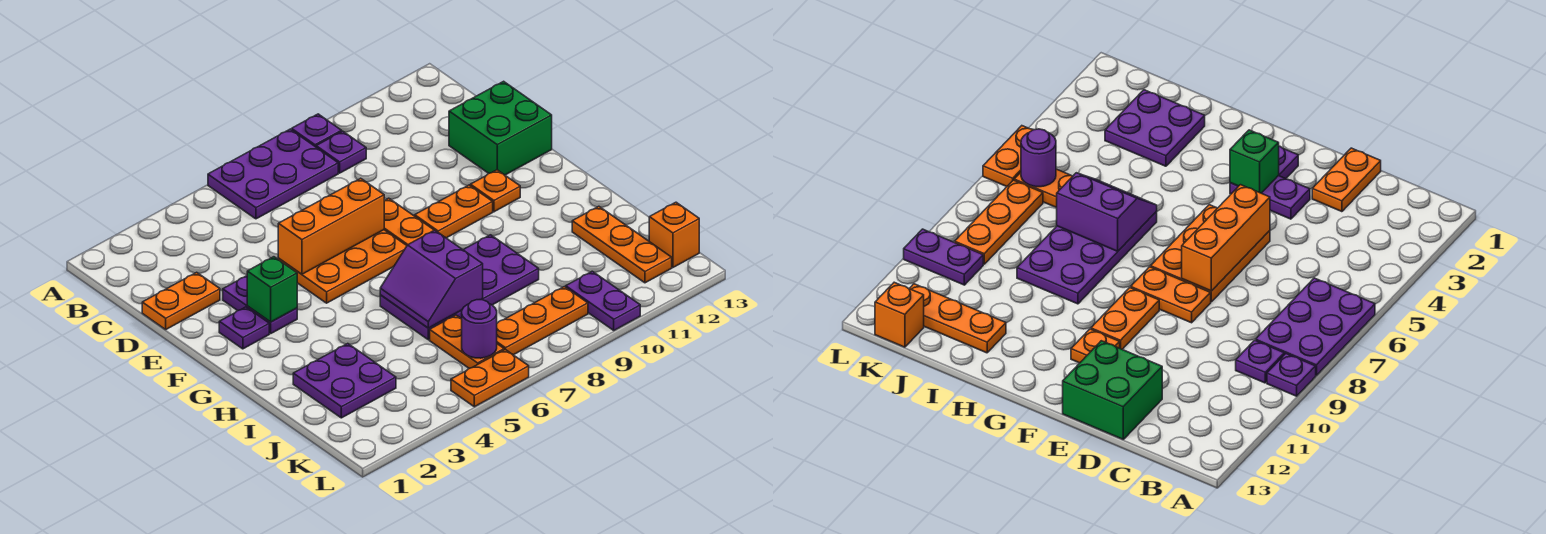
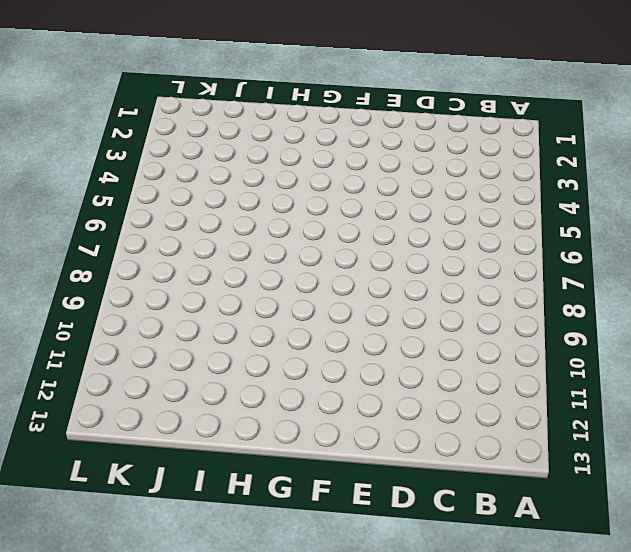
none -> purple plate A6:B8 level 1
none -> purple plate A9 level 1
none -> purple plate B9 level 1

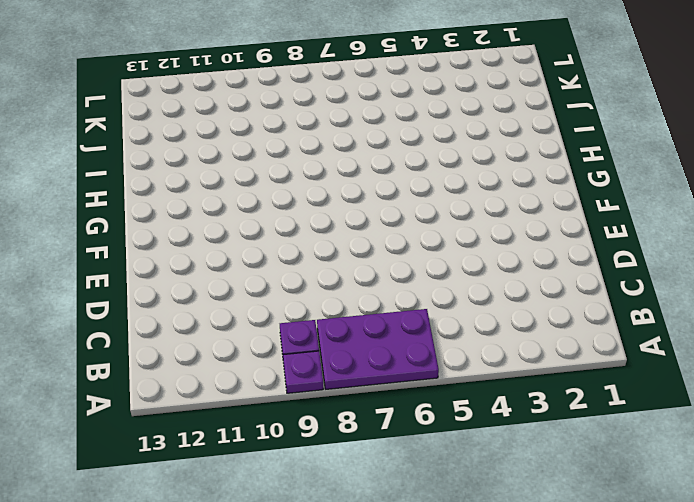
none -> orange plate D1:D2 level 1
none -> green brick D12:E13 level 1
none -> purple plate E3:F3 level 1

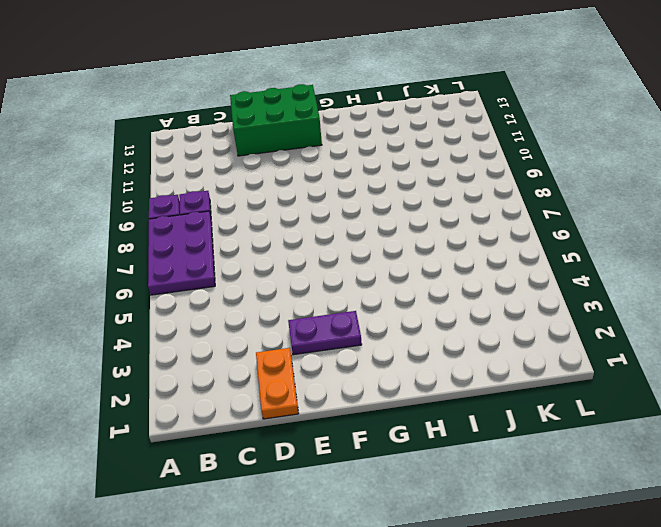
green brick D12:F13 level 1 -> green brick D12:E13 level 1
none -> orange plate E5:F7 level 1
none -> orange plate E8:F8 level 1
none -> purple plate F2 level 1

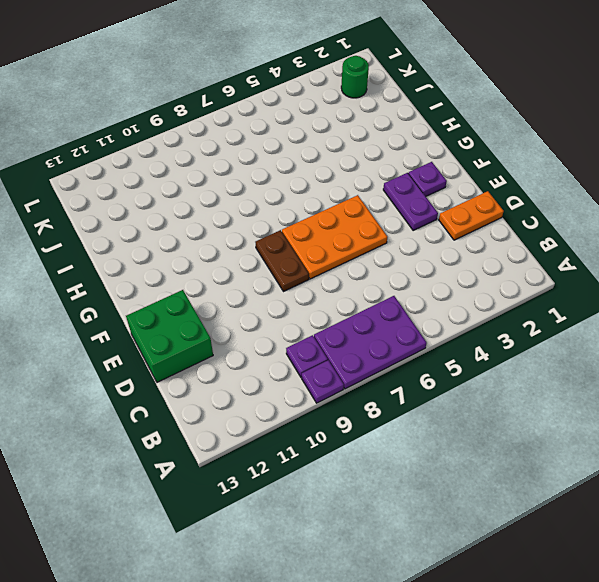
brown plate E8:F8 level 1 -> orange plate E8:F8 level 1
green round brick K2 level 1 -> none
none -> orange plate F9:F10 level 1
none -> orange plate F11 level 1
none -> purple plate H6:I9 level 1

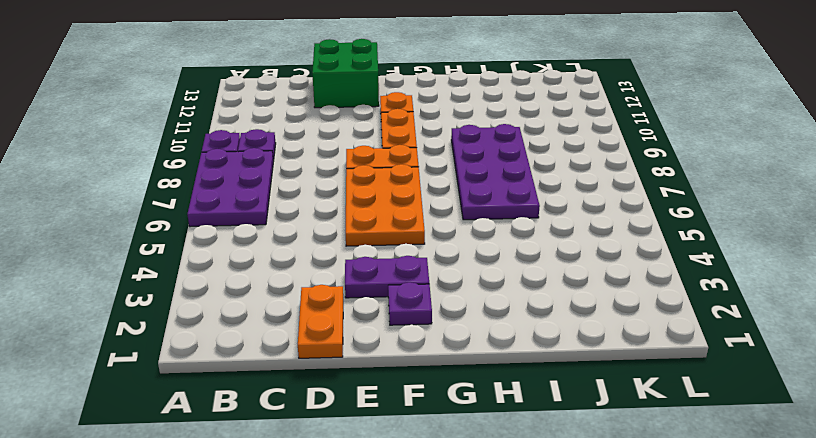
none -> purple plate I2:J3 level 1
none -> orange plate I12:K12 level 1
none -> orange plate J6:K6 level 1

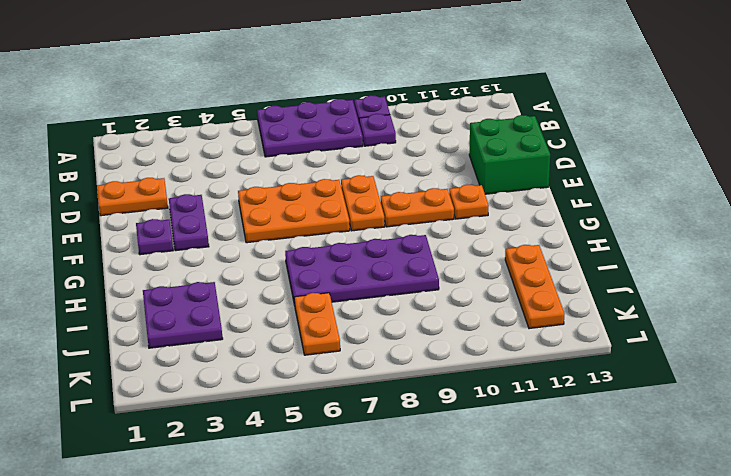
none -> orange plate K7:K9 level 1
none -> purple plate K10:L10 level 1
none -> orange brick K13 level 1

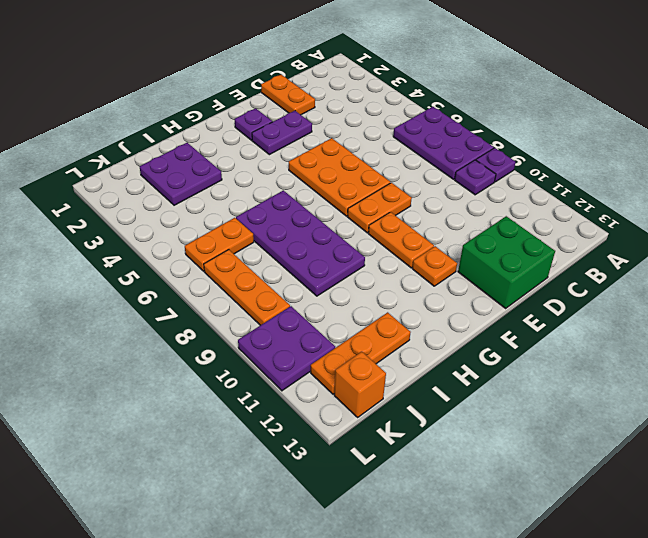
purple plate K10:L11 level 1 -> purple plate K10:L10 level 1
none -> orange plate L5:L6 level 1
none -> orange brick E5:E7 level 2
none -> green brick F3 level 2

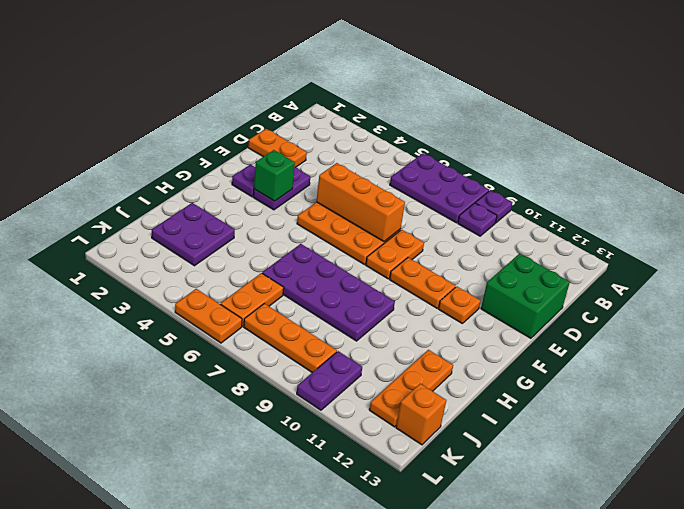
none -> purple slope H6:I7 level 2 top 7
none -> purple round brick K6 level 2

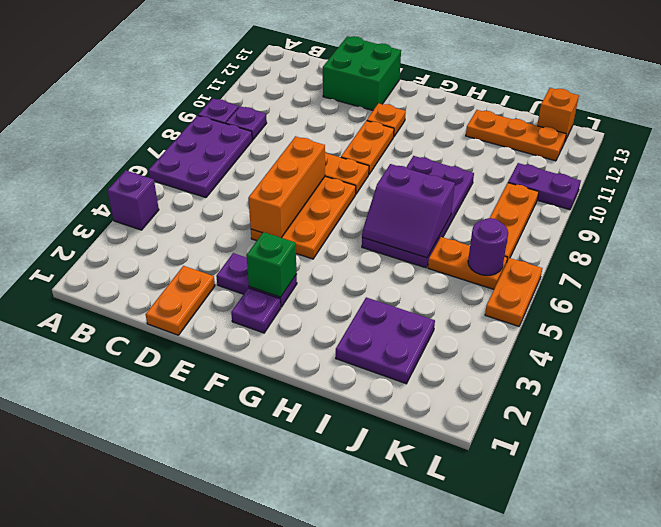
purple brick A4 level 1 -> none

